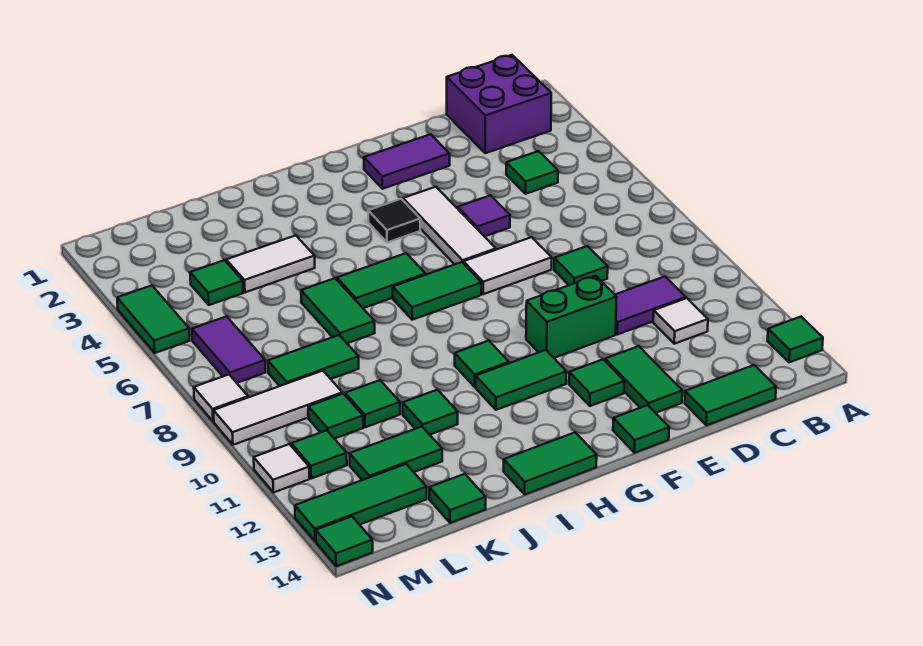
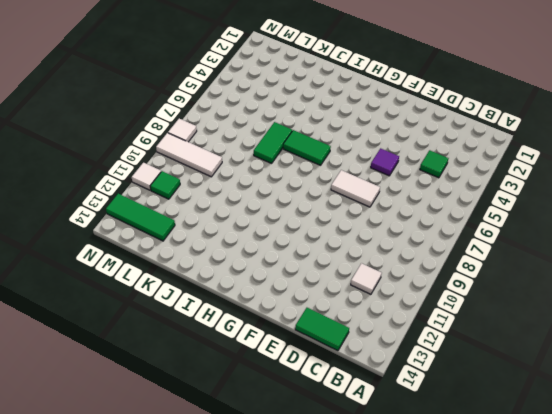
none -> green tile A13 level 1
none -> purple brick B1:C2 level 1
none -> purple tile C10:D10 level 1
none -> green tile D8 level 1

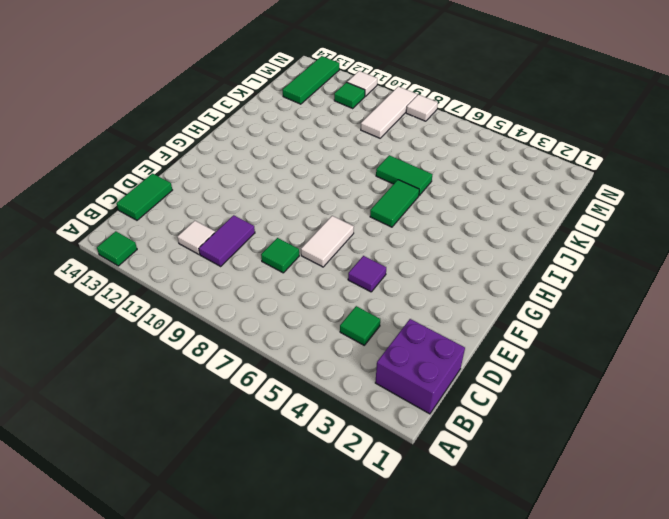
none -> purple tile E2:F2 level 1
none -> green brick E10:F10 level 1
none -> green tile E12:E13 level 1
none -> white tile F4:F6 level 1

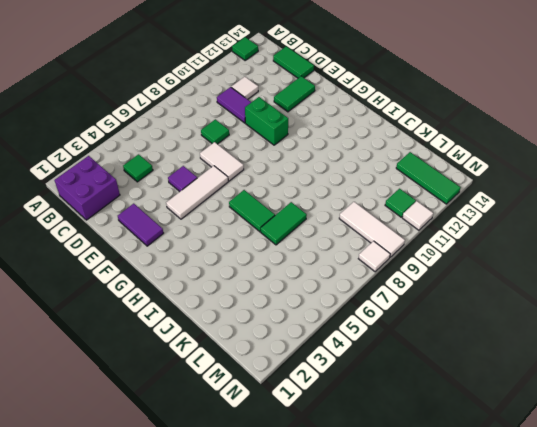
none -> green tile F12 level 1
none -> green tile F14 level 1
none -> black tile G4 level 1
none -> green tile G7:H7 level 1

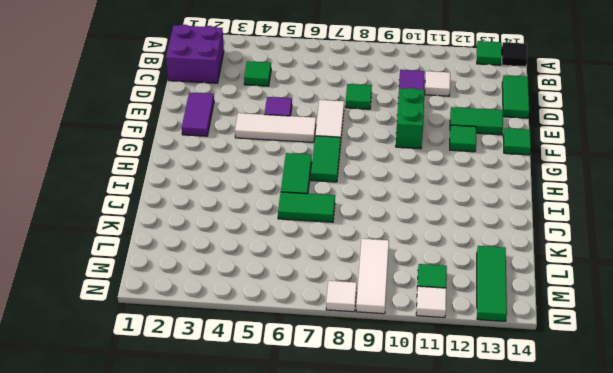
black tile A14 level 1 -> black tile G4 level 1
none -> green tile G11:H11 level 1
none -> green tile H10 level 1
none -> green tile H14:I14 level 1
none -> white tile J4:K4 level 1

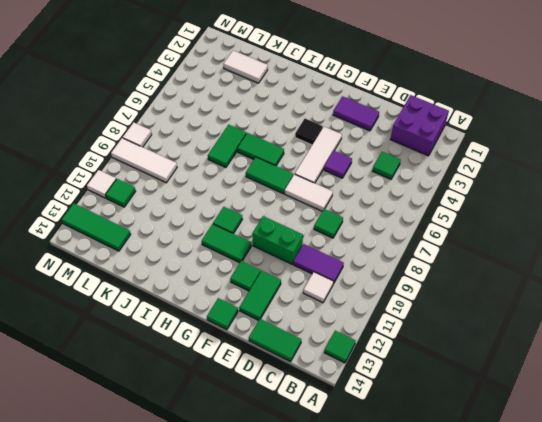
white tile K2:L2 level 1 -> white tile J4:K4 level 1
none -> green tile H14:I14 level 1
none -> green tile J11 level 1
none -> green tile K8:L8 level 1
none -> green tile K10 level 1

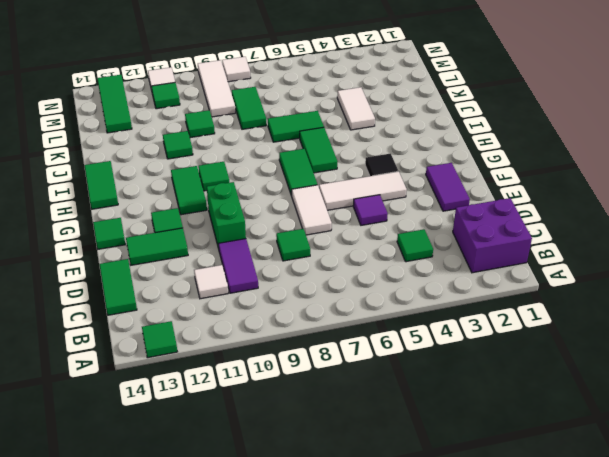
none -> green tile K12:L12 level 1
none -> green tile K14 level 1
none -> green tile L4 level 1
none -> green tile L10 level 1

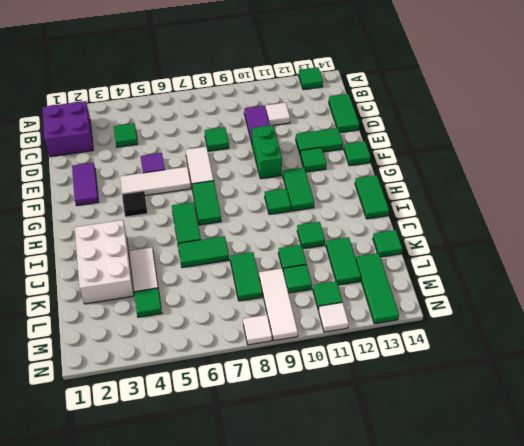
white brick I2:K3 level 1 -> none
none -> purple tile M6:M7 level 1
none -> green tile N4:N5 level 1
none -> green tile N14 level 1

